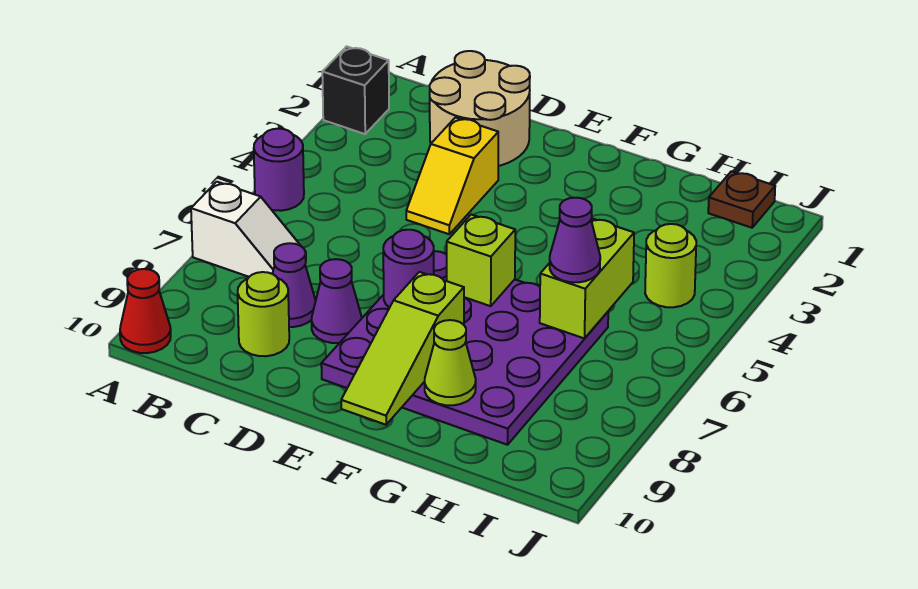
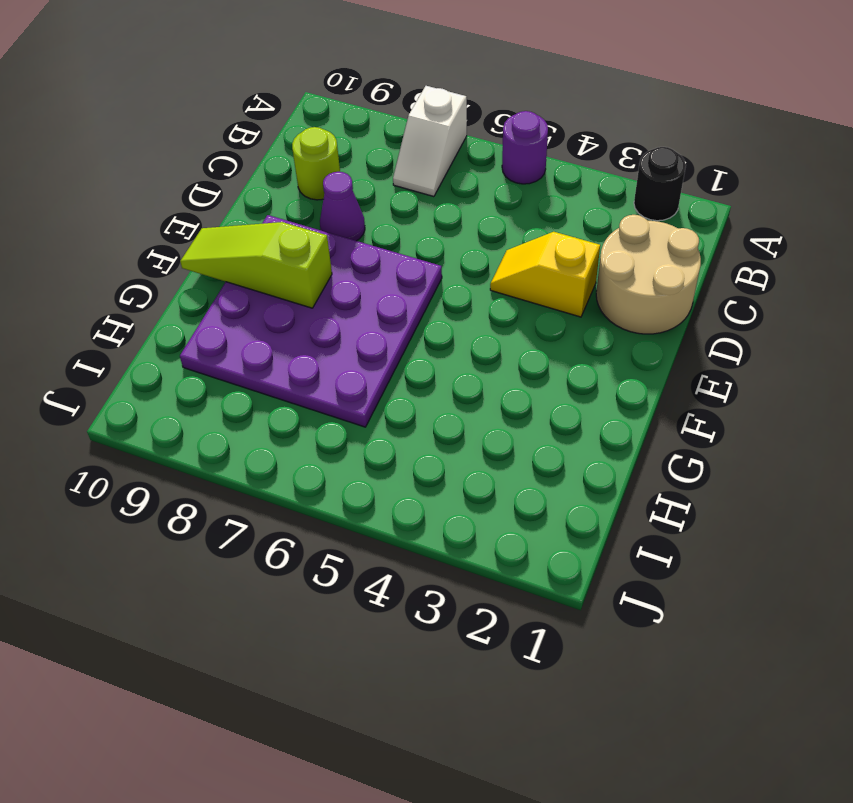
black round brick A2 level 1 -> black brick A2 level 1
none -> red cone A10 level 1
none -> purple cone C8 level 1
none -> brown plate I1 level 1

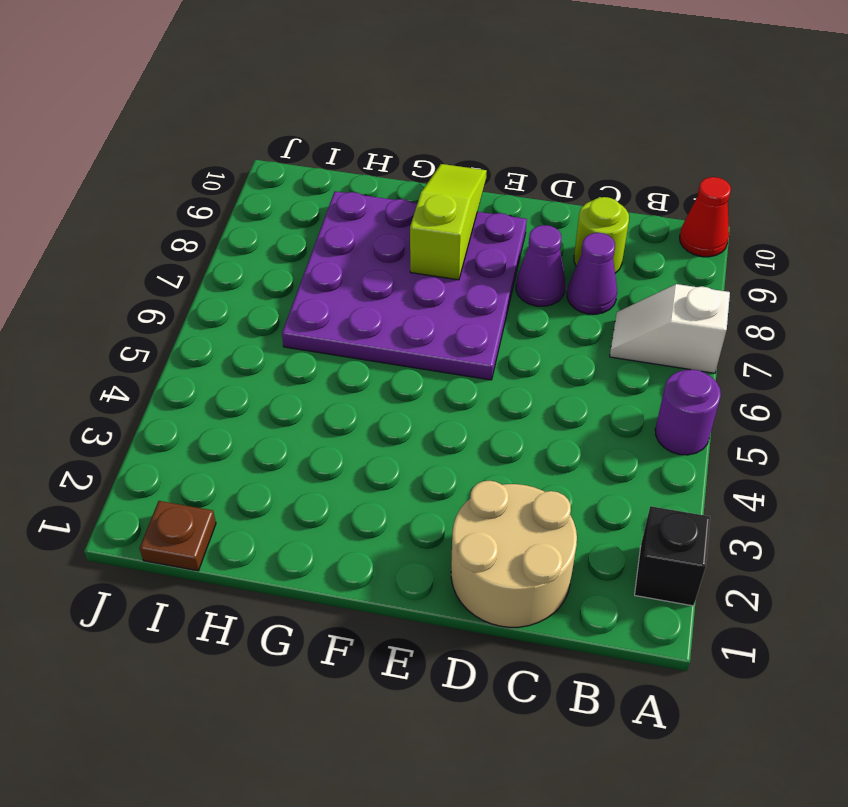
none -> yellow slope D3:D4 level 1 top 3
none -> lime round brick I4 level 1
none -> purple round brick E7 level 2

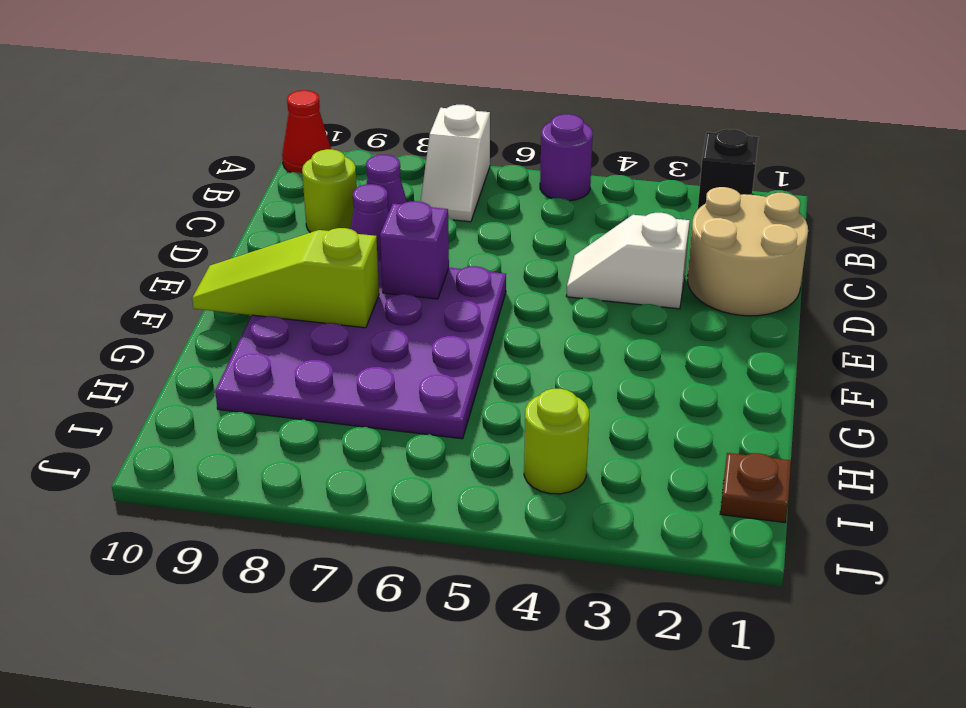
white slope D3:D4 level 1 top 3 -> yellow slope D3:D4 level 1 top 3
purple brick E7 level 2 -> purple round brick E7 level 2
none -> lime brick F6 level 2
none -> lime cone G9 level 2
none -> lime brick H5:H6 level 2

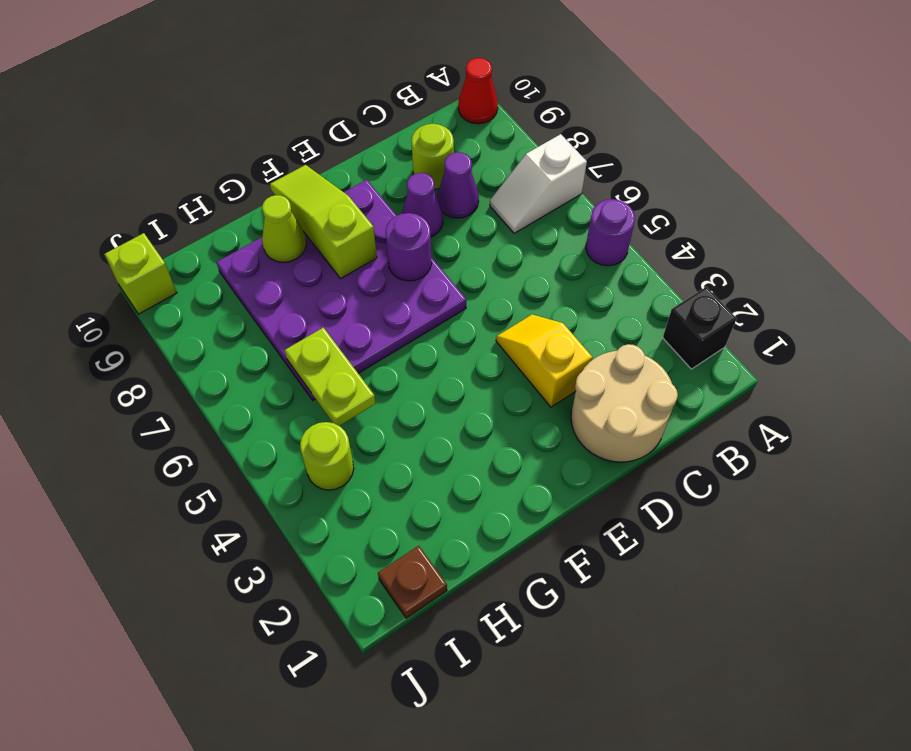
lime plate H5:H6 level 2 -> lime brick H5:H6 level 2
lime brick J10 level 1 -> lime brick F6 level 2
none -> purple cone H6 level 3

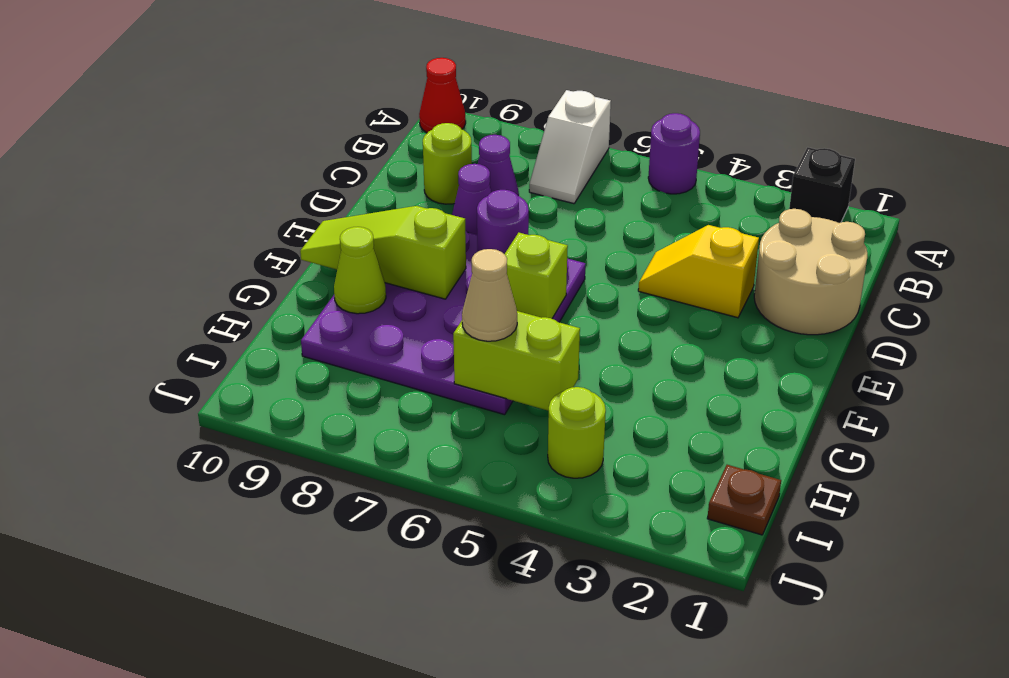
tan cone H6 level 3 -> purple cone H6 level 3

